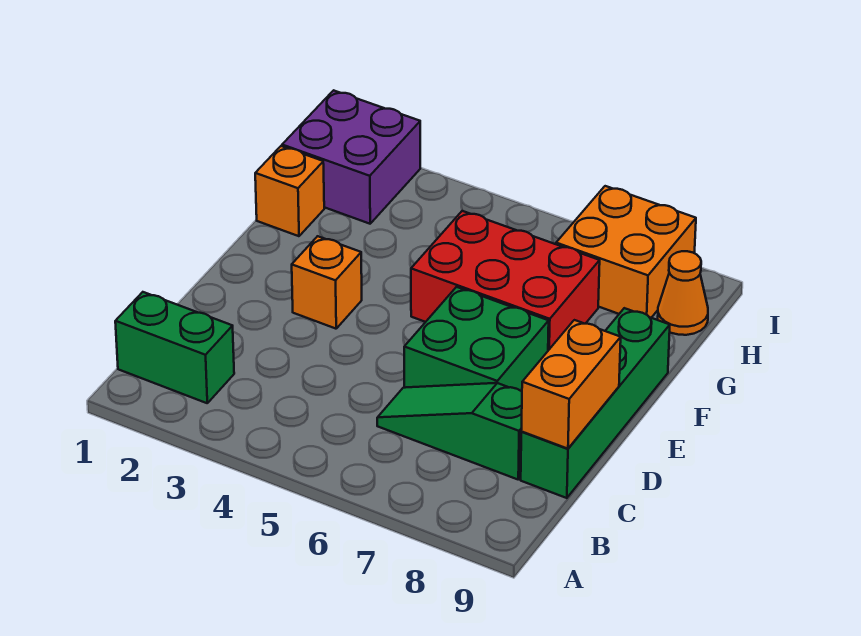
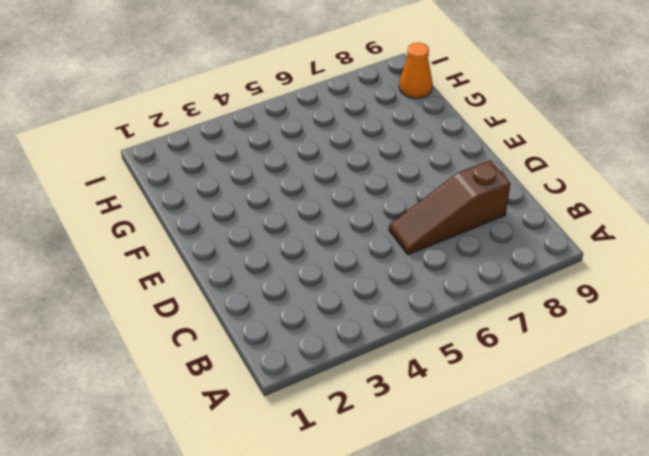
brown slope C6:C8 level 1 top 8 -> green slope C6:C8 level 1 top 8
none -> green brick B1:B2 level 1
none -> green brick C9:F9 level 1

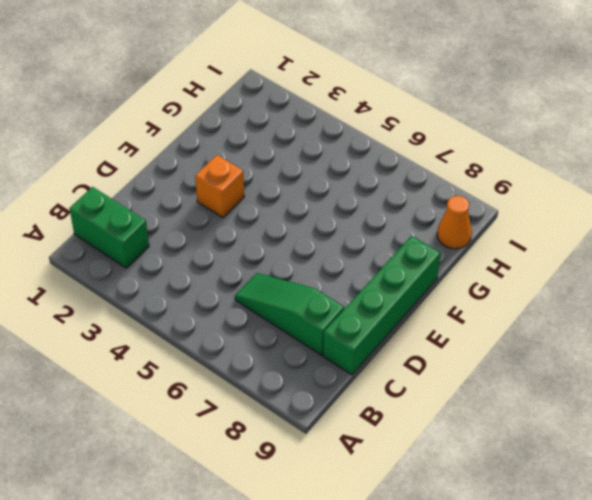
none -> green brick D6:E7 level 1
none -> red brick F5:G7 level 1

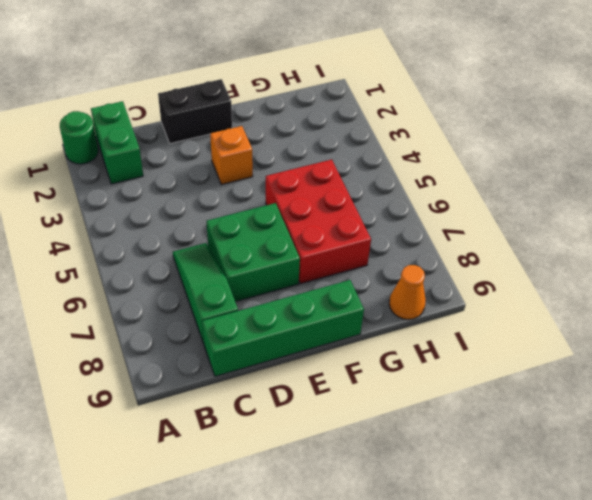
green round brick A1 level 1 -> none
black brick D1:E1 level 1 -> none
none -> orange brick G1 level 1
none -> purple brick H1:I2 level 1

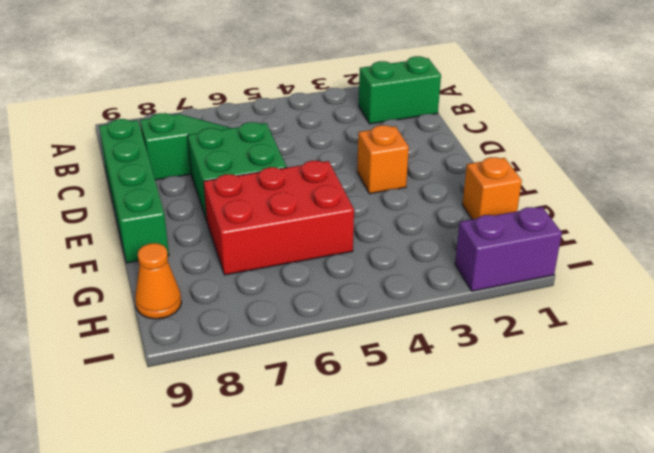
purple brick I1:I2 level 1 -> purple brick H1:I2 level 1
none -> orange brick H7:I8 level 1
none -> orange brick C9:D9 level 2

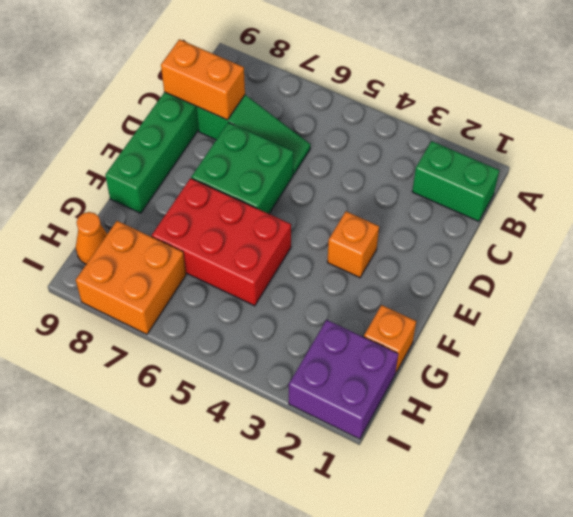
orange brick C8:C9 level 2 -> orange brick C9:D9 level 2

